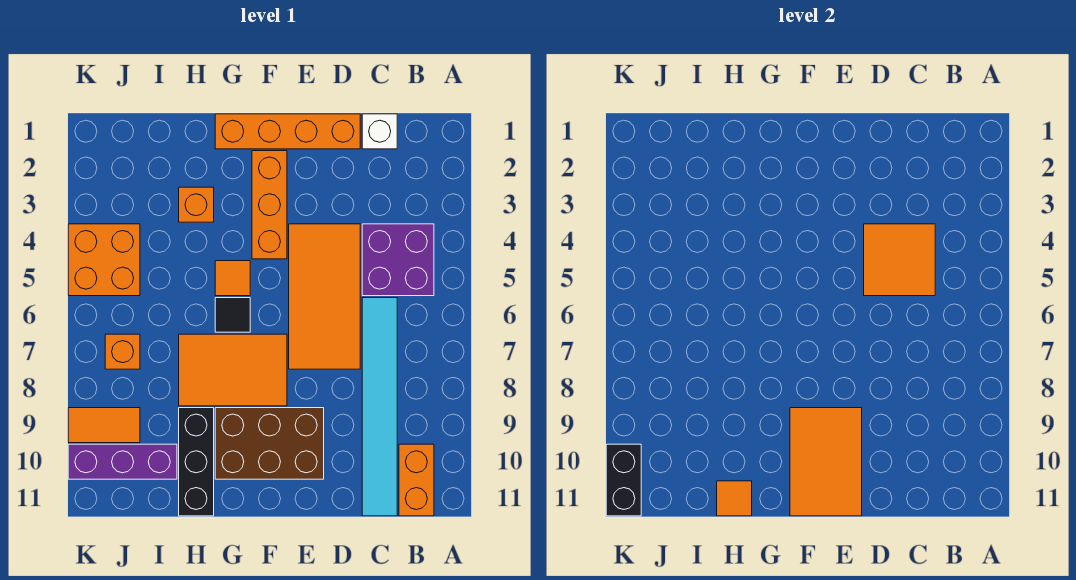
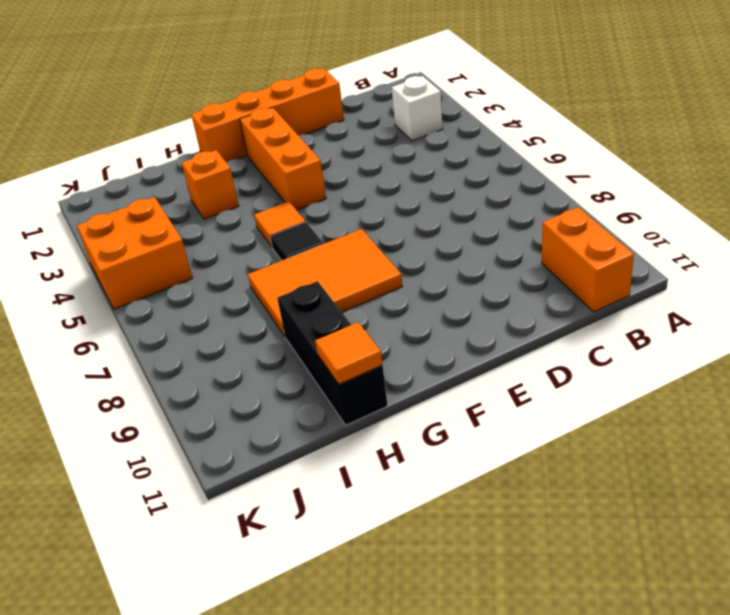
white brick B3 level 1 -> white brick C1 level 1
none -> purple brick B4:C5 level 1
none -> cyan tile C6:C11 level 1
none -> orange tile D4:E7 level 1

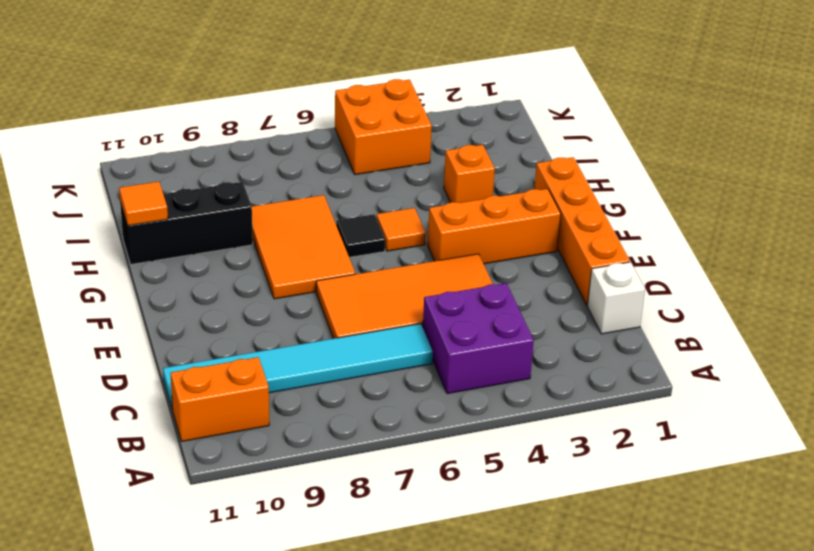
none -> brown brick E9:G10 level 1
none -> purple brick I10:K10 level 1
none -> orange brick J7 level 1

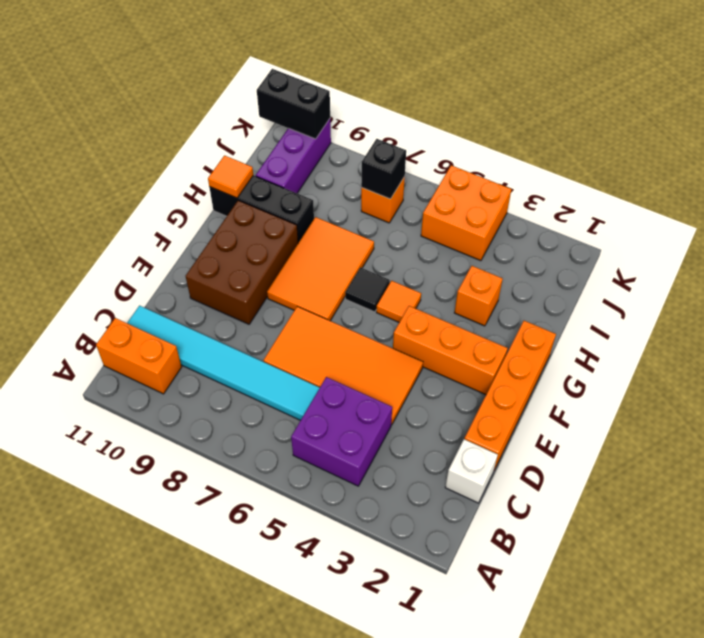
black brick J7 level 2 -> none
none -> orange tile J9:K9 level 1
none -> orange tile C4:D5 level 2
none -> orange tile E9:F11 level 2

